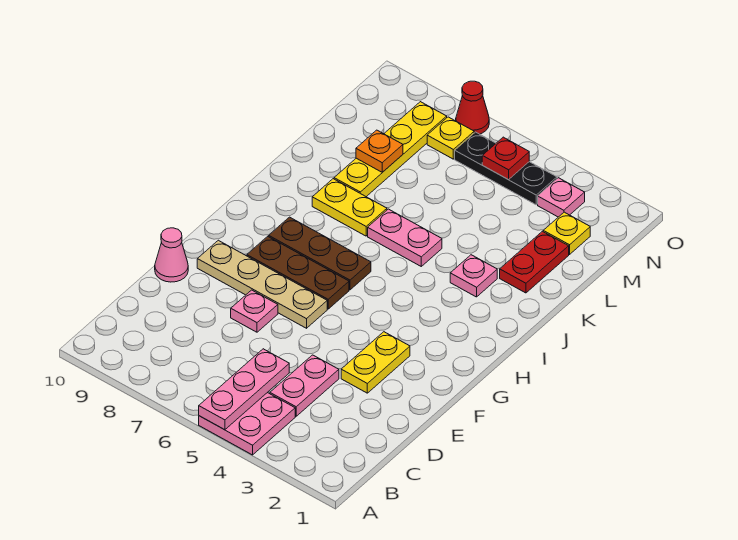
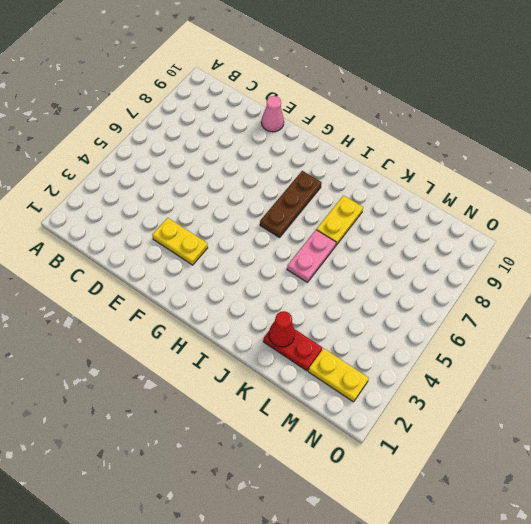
red cone K2 level 2 -> red cone O7 level 1
yellow plate M2:N2 level 1 -> yellow plate M2 level 1
none -> pink plate A4:B5 level 1
none -> pink plate C4:D4 level 1
none -> pink plate E7 level 1

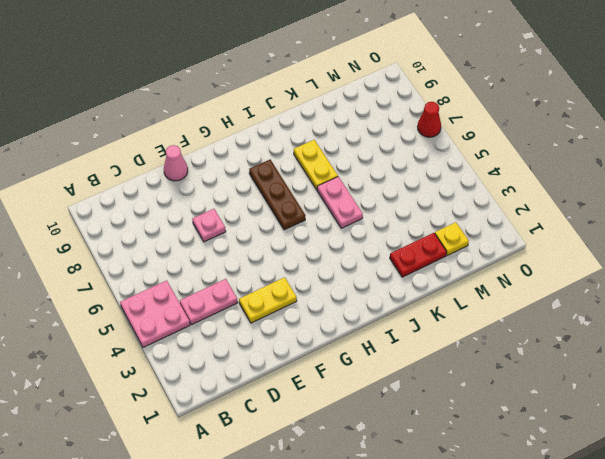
none -> tan plate F6:F9 level 1
none -> brown plate G6:G8 level 1
none -> pink plate J3 level 1

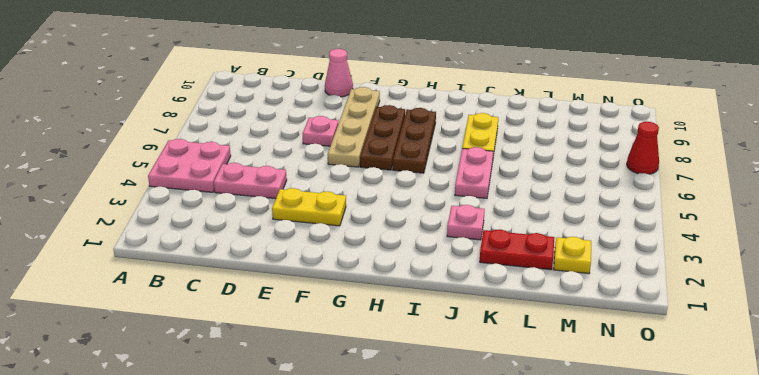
none -> yellow plate K8:N8 level 1
none -> pink plate N3 level 1
none -> black plate N4:N6 level 1

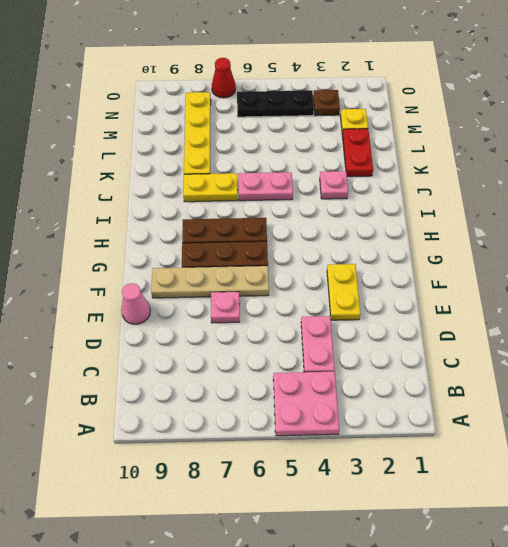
brown plate N3 level 1 -> pink plate N3 level 1
none -> yellow plate N7 level 1
none -> pink plate A5:C5 level 2
none -> orange plate L8 level 2

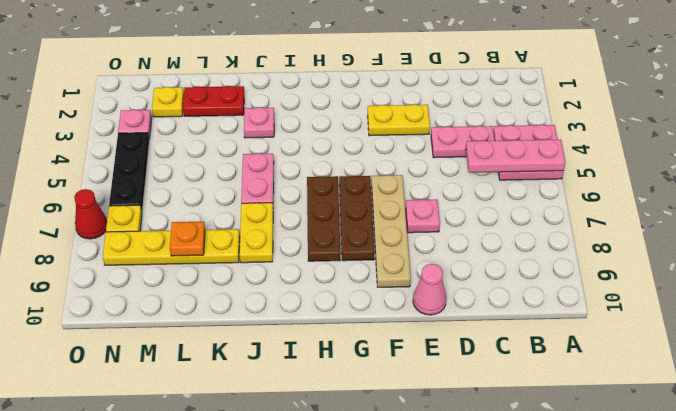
none -> red plate N5 level 2

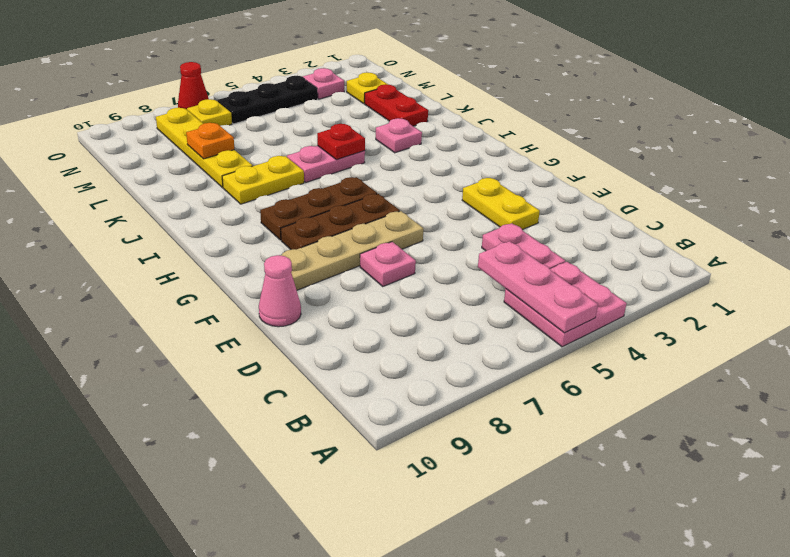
red plate J5 level 2 -> red plate N5 level 2

